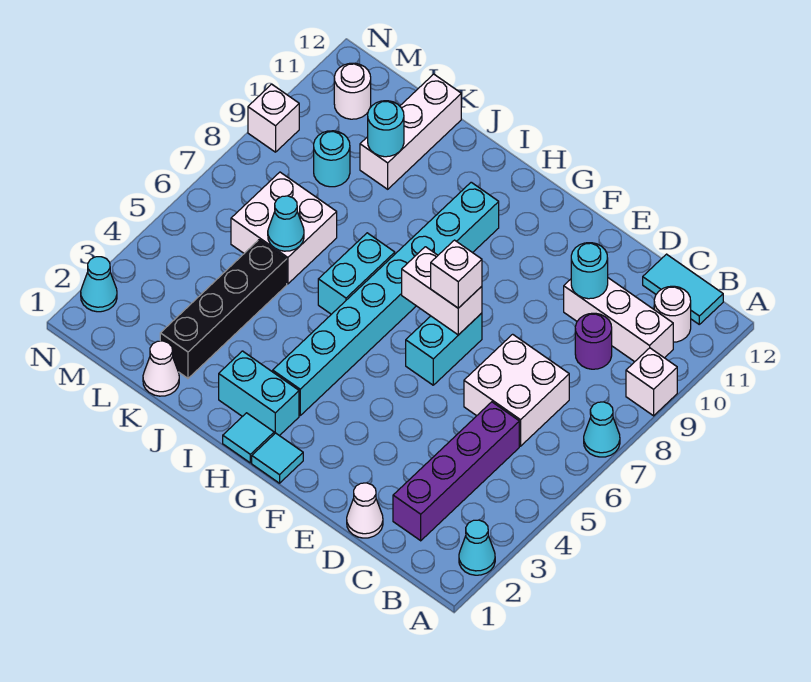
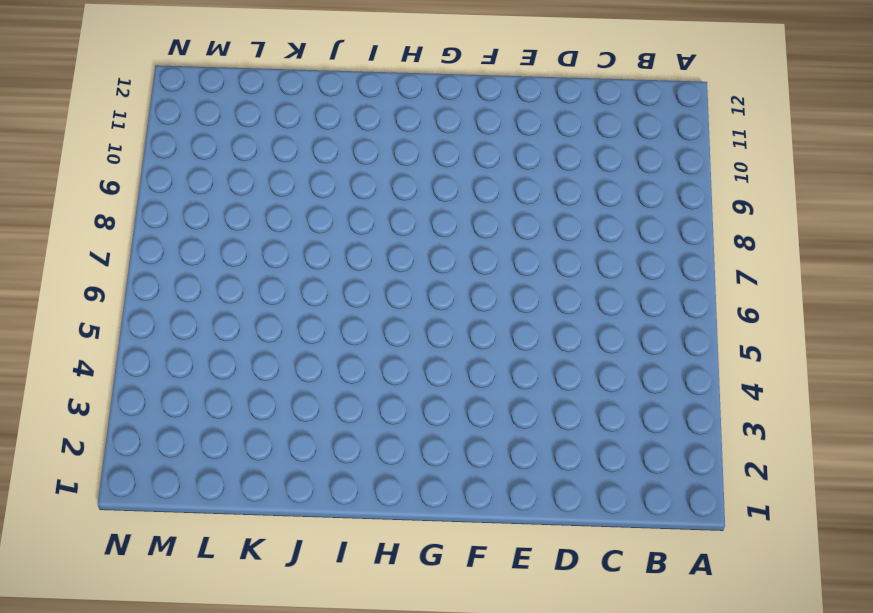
none -> cyan cone A2 level 1
none -> cyan cone A7 level 1
none -> white brick A9 level 1

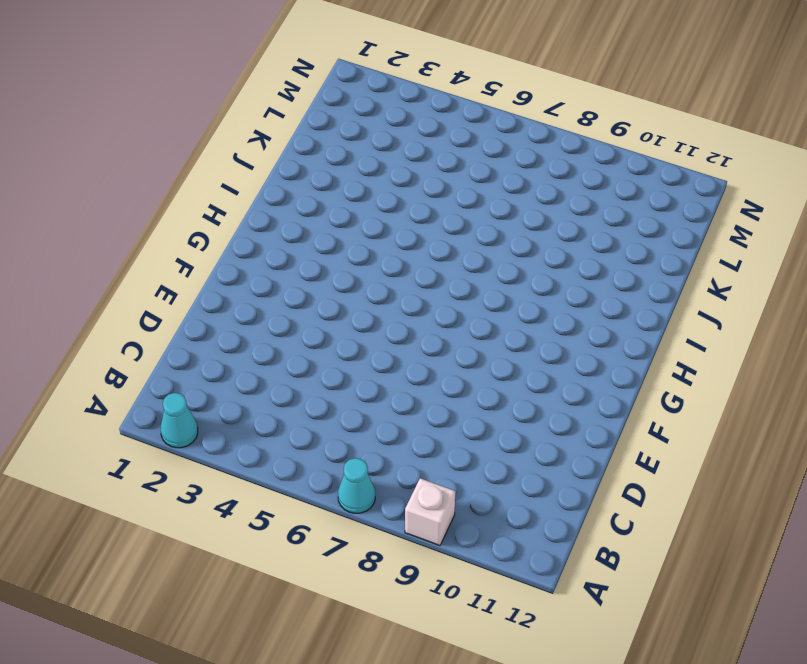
none -> white brick B10:D10 level 1
none -> white round brick B11 level 1
none -> cyan tile B12:C12 level 1

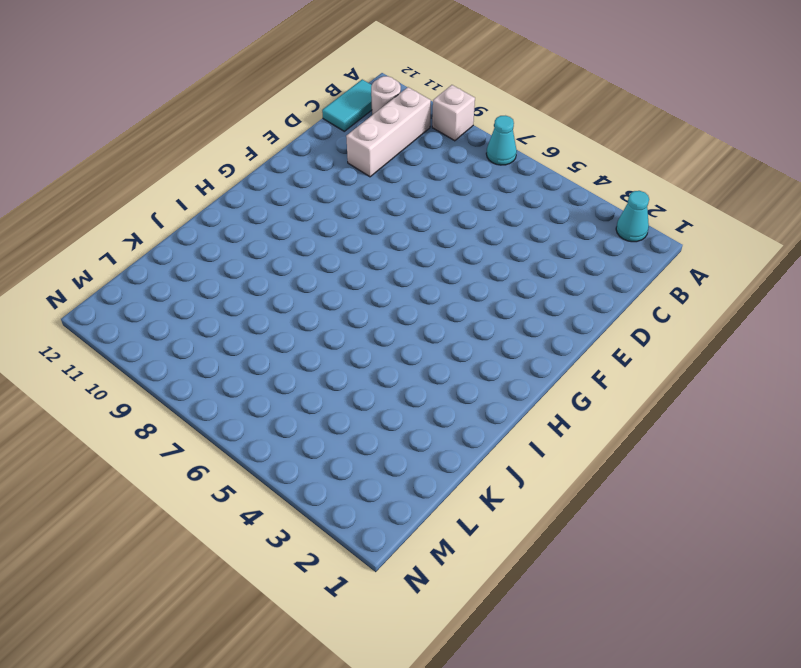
none -> purple brick C2:C5 level 1
none -> white brick C6:D7 level 1
none -> purple round brick C9 level 1

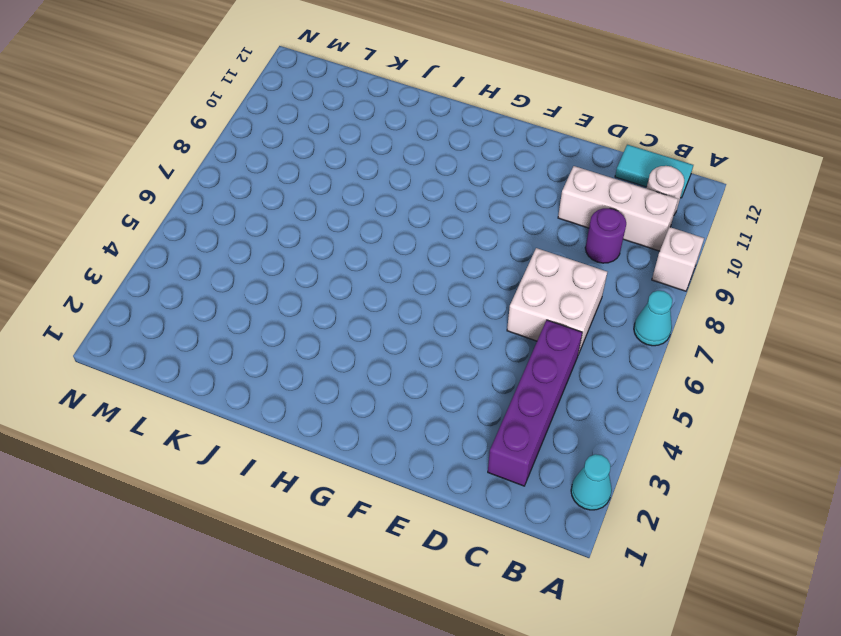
none -> white cone D1 level 1
none -> cyan brick F6:F7 level 1
none -> cyan tile G1 level 1

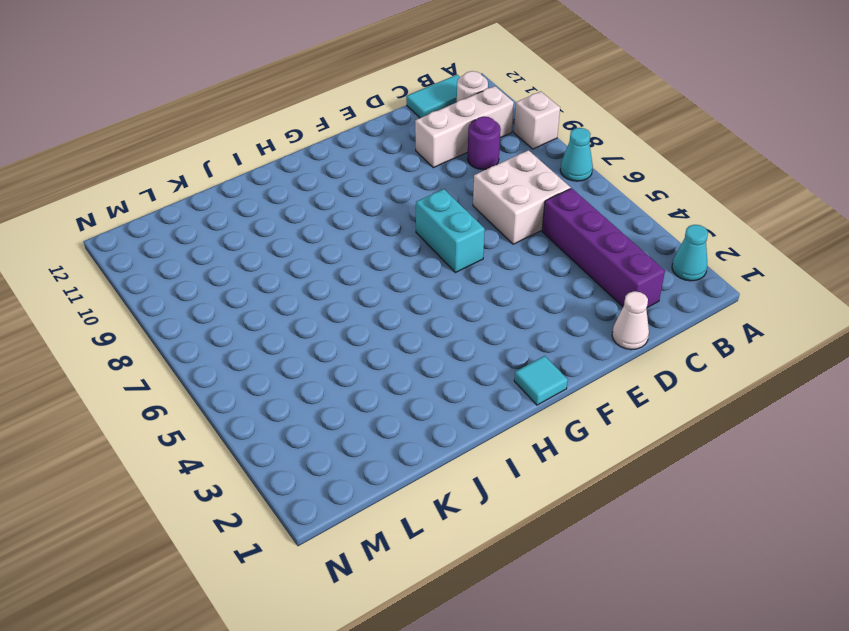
none -> cyan tile H1 level 1
none -> cyan brick H2:I2 level 1
none -> cyan brick H3:H10 level 1

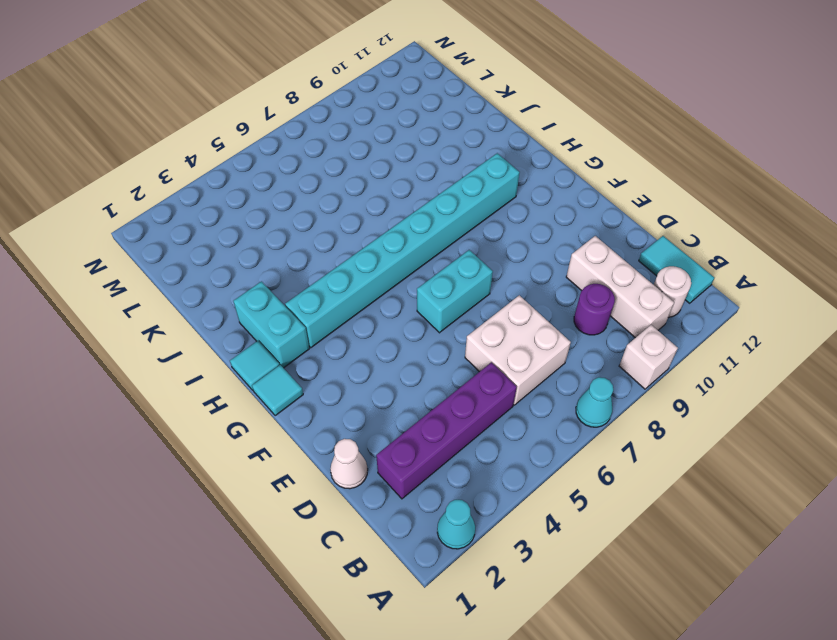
none -> cyan brick I6:I7 level 1
none -> white cone K1 level 1
none -> black brick K2:K5 level 1

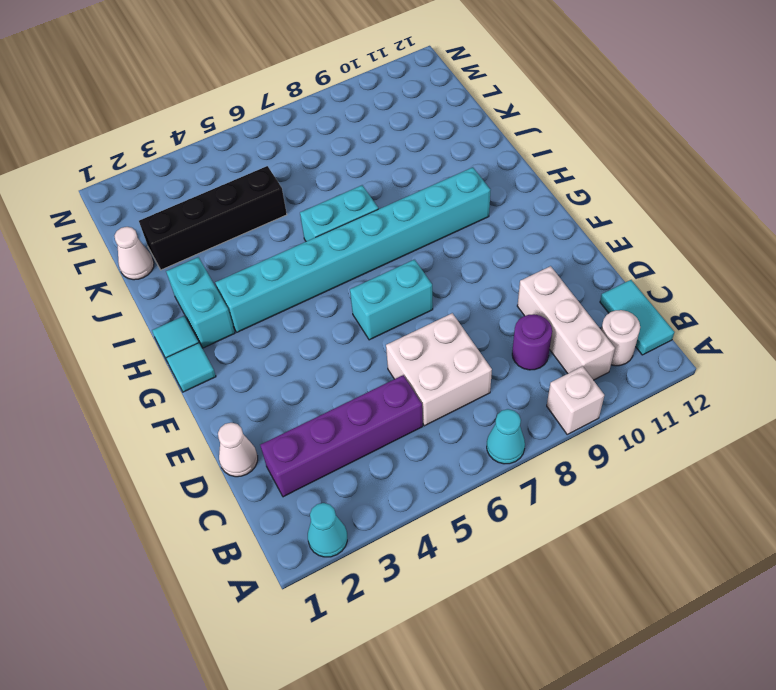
none -> white brick K6:L7 level 1
none -> white brick K10:K12 level 1
none -> cyan round brick L9 level 1

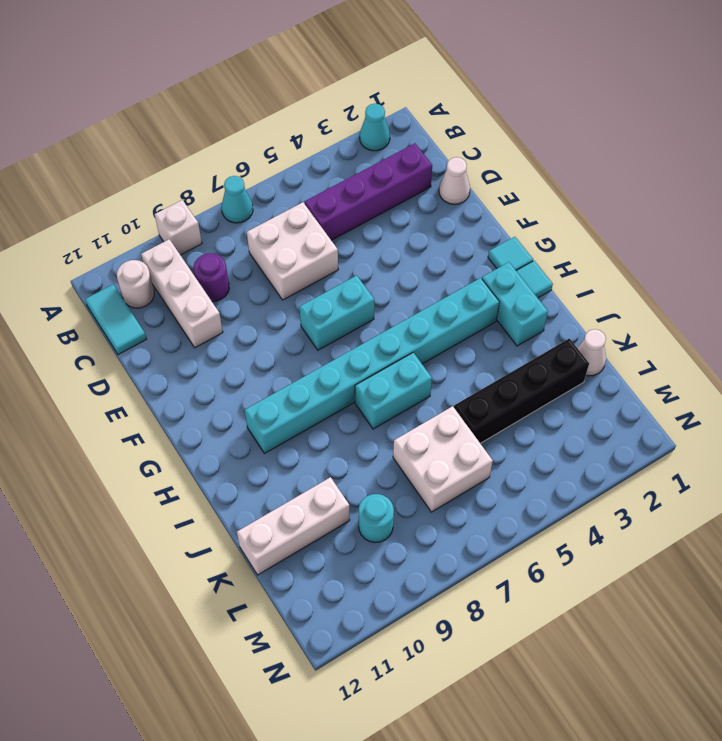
none -> white round brick M11 level 1
none -> cyan cone N2 level 1
none -> white brick N9 level 1

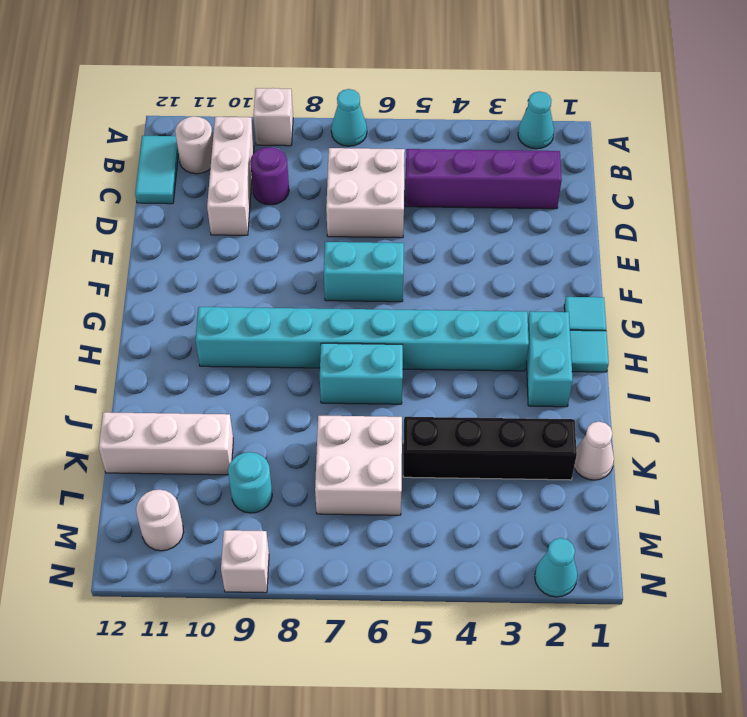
none -> white cone D1 level 1
none -> cyan round brick D10 level 2
none -> white brick F7:G7 level 2

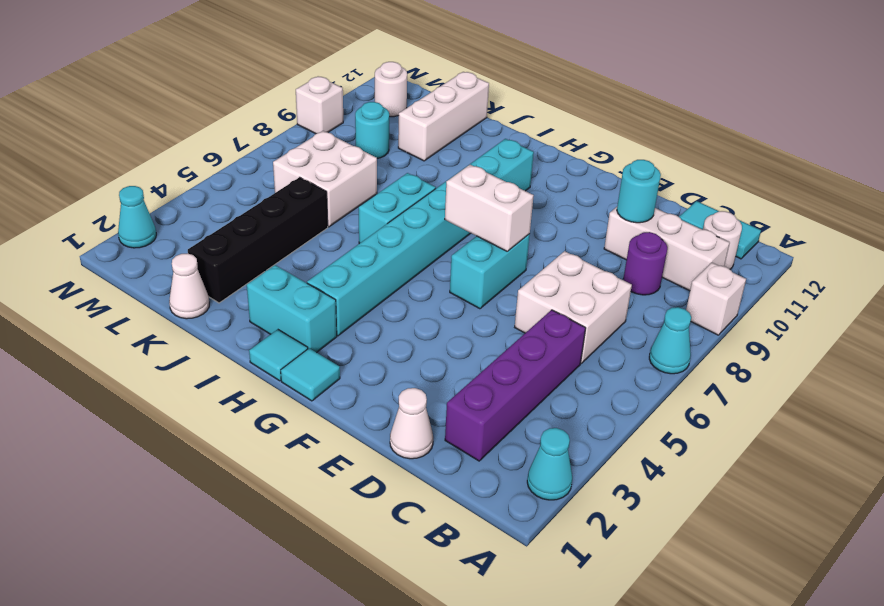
none -> cyan cone K6 level 2
none -> cyan round brick K10 level 2
none -> white brick F7 level 3

